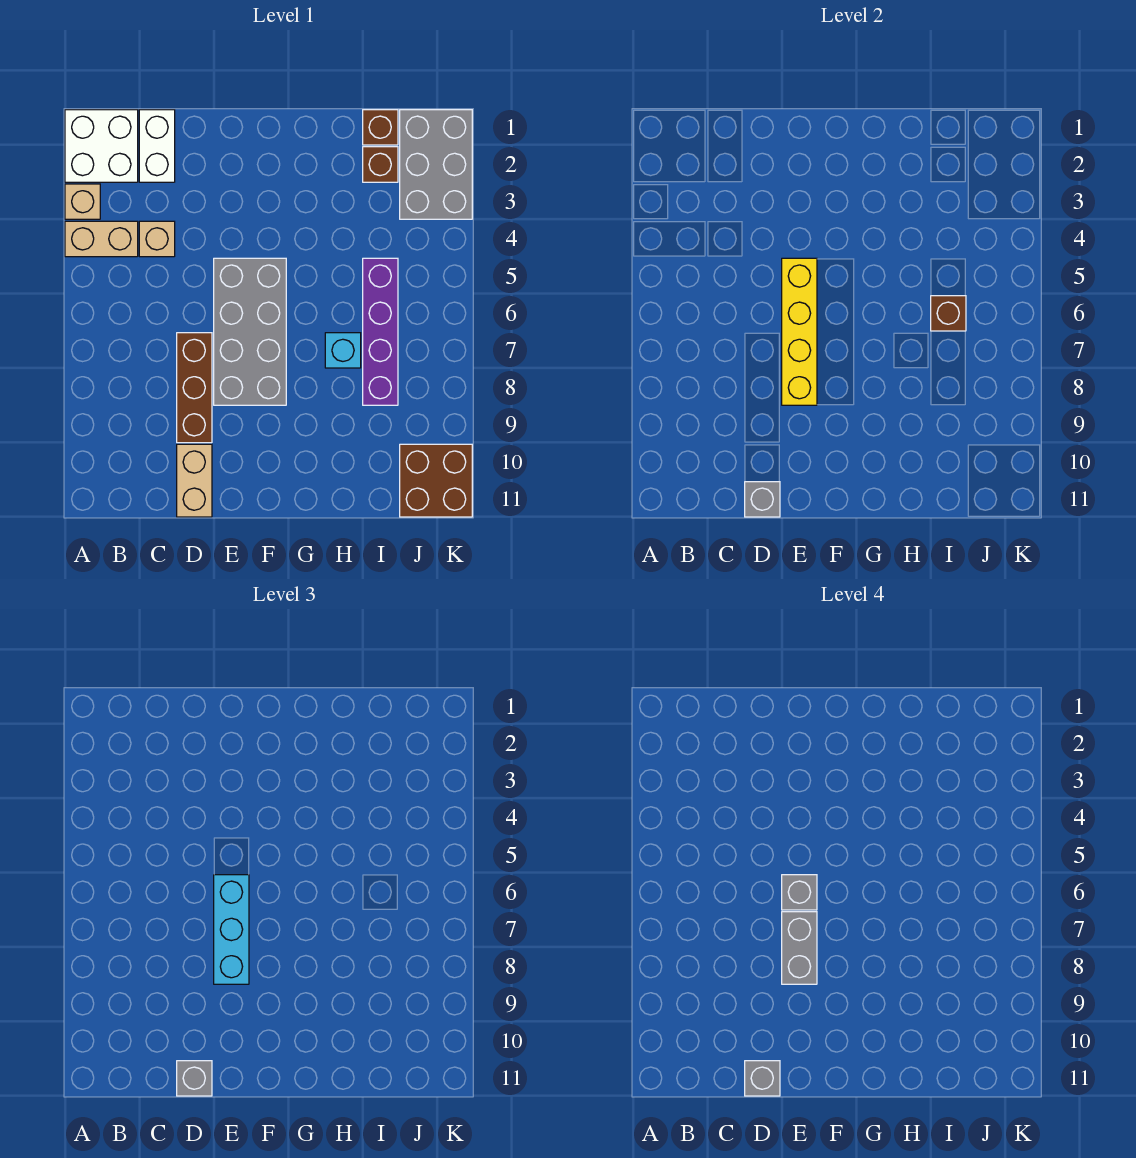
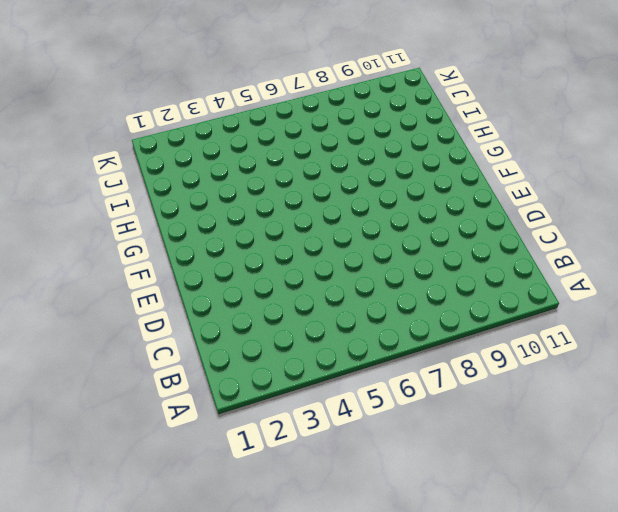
none -> white brick A1:B2 level 1
none -> tan brick A3 level 1
none -> tan brick A4:B4 level 1

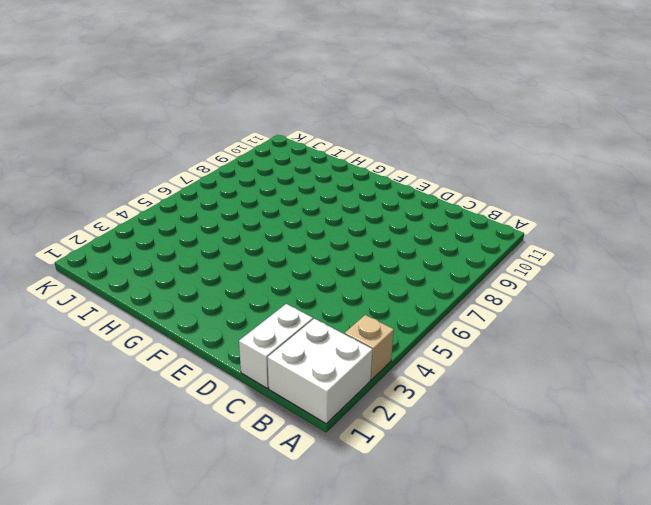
none -> tan brick A4:B4 level 1
none -> tan brick C4 level 1
none -> brown brick D7:D9 level 1

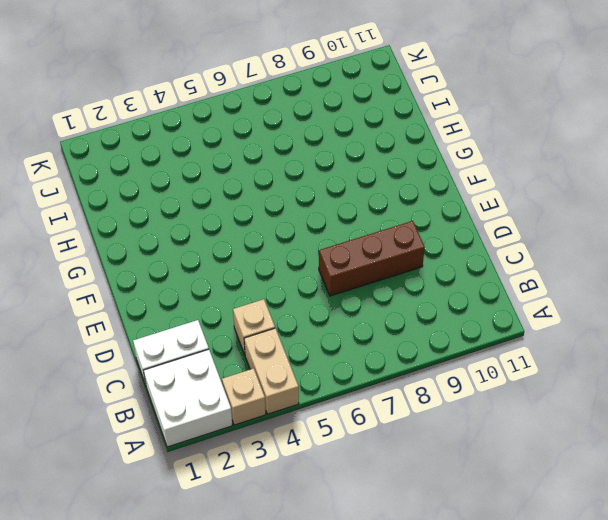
none -> tan brick D10:D11 level 1
none -> grey brick E5:F8 level 1
none -> cyan brick H7 level 1

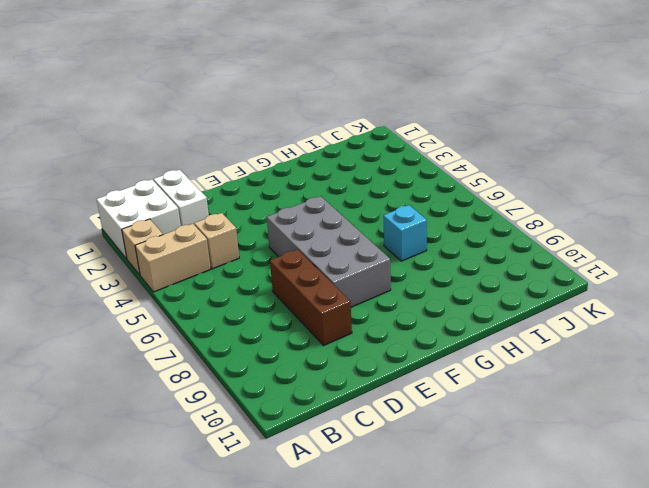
none -> tan brick D10:D11 level 1
none -> brown brick I1 level 1
none -> brown brick I2 level 1

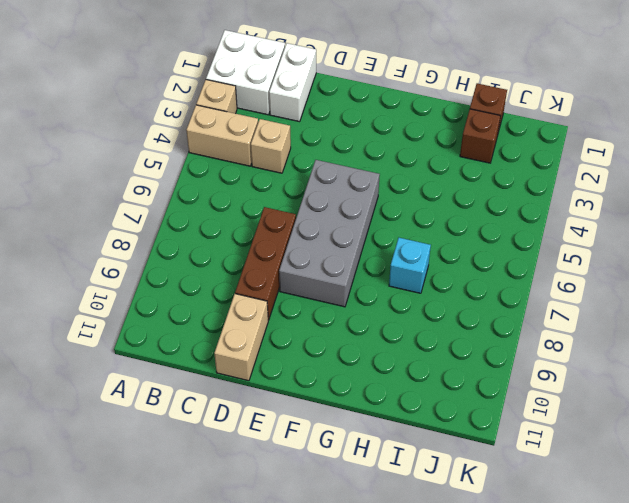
none -> purple brick I5:I8 level 1
none -> grey brick J1:K3 level 1
none -> brown brick J10:K11 level 1

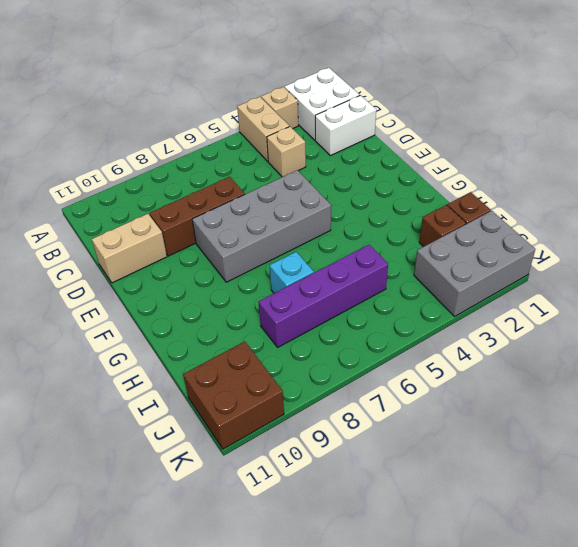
none -> grey brick D11 level 2
none -> yellow brick E5:E8 level 2
none -> brown brick I6 level 2

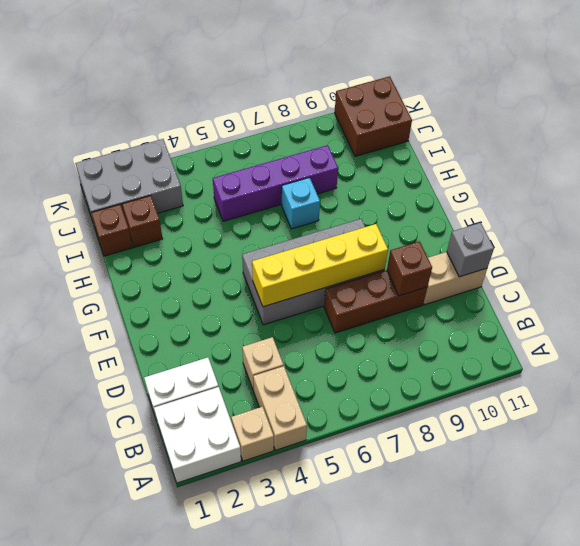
brown brick D9 level 2 -> brown brick I6 level 2
none -> grey brick D11 level 3
none -> cyan brick E6:E8 level 3
none -> grey brick D11 level 4

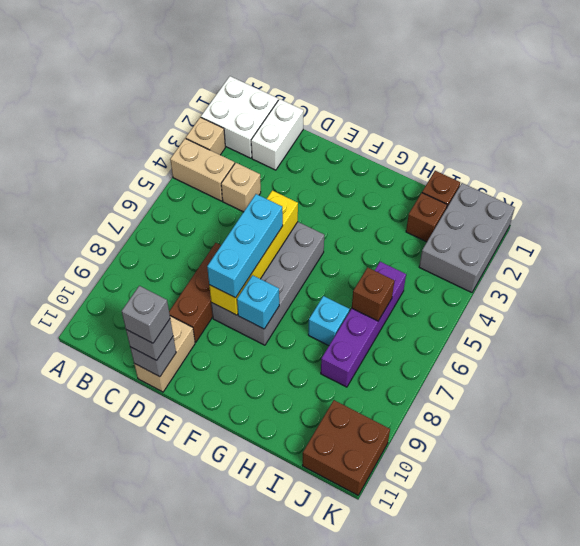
cyan brick F8 level 2 -> none
none -> grey brick E6 level 4
none -> grey brick E7:E8 level 4

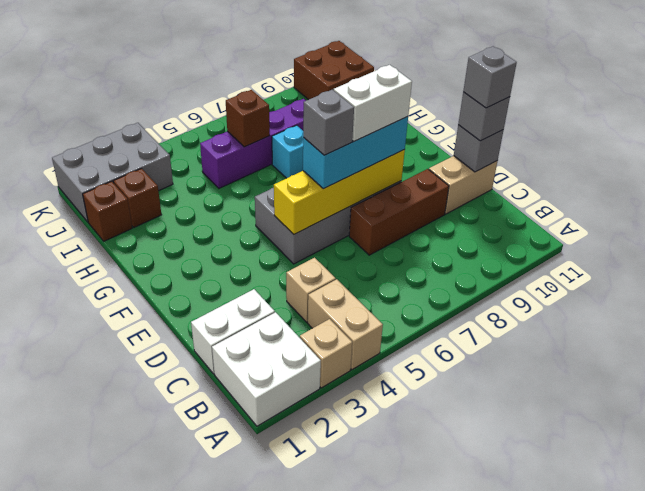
white brick E7:E8 level 4 -> grey brick E7:E8 level 4

